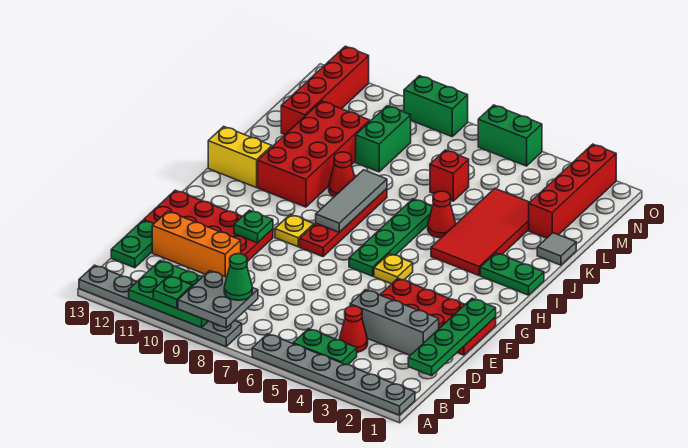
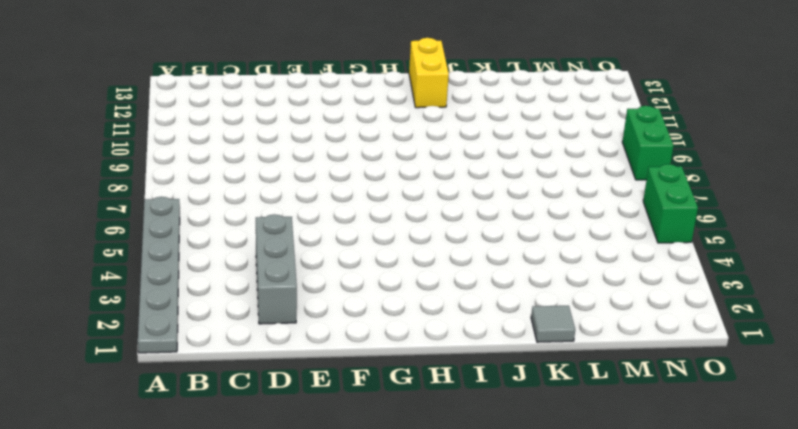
none -> grey plate A8:A13 level 1
none -> green plate B4:B5 level 1
none -> red cone C4 level 1
none -> green plate C13:D13 level 1

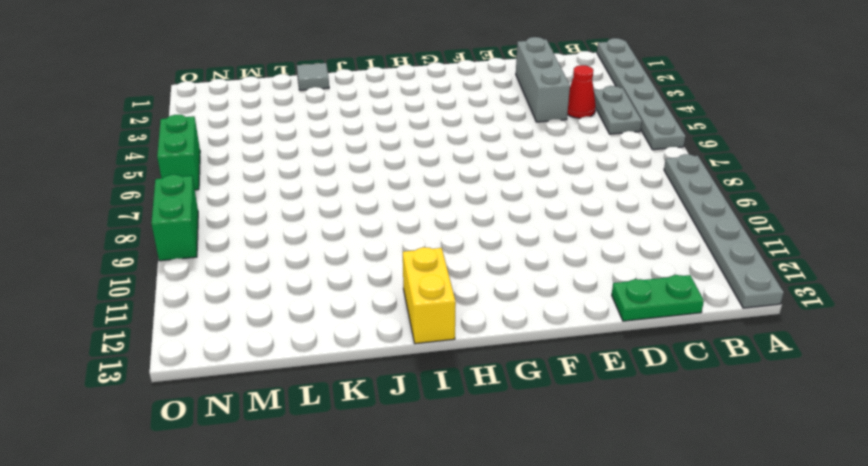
grey plate B4:B5 level 1 -> green plate B4:B5 level 1
none -> orange brick D10:D12 level 1
none -> red plate E1:F4 level 1
none -> red plate E10:F13 level 1
none -> yellow plate G5 level 1

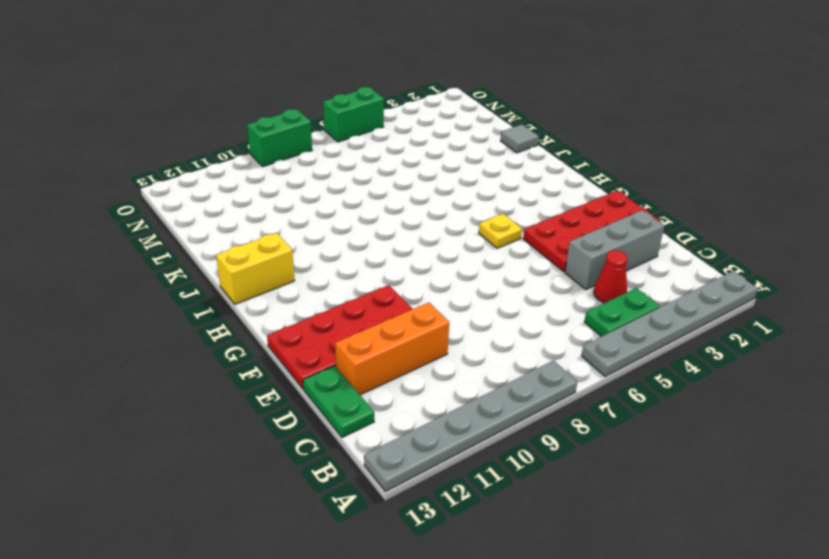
none -> green plate G6:J6 level 1
none -> red plate G8:J8 level 1
none -> yellow plate G9 level 1
none -> green plate I1:I2 level 1

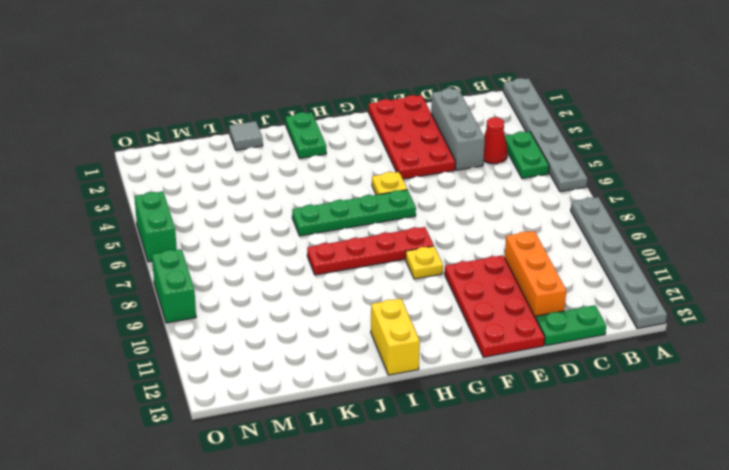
none -> red tile I3:L4 level 1
none -> red brick I10:L11 level 1
none -> red cone J5 level 1
none -> red cone J9 level 1

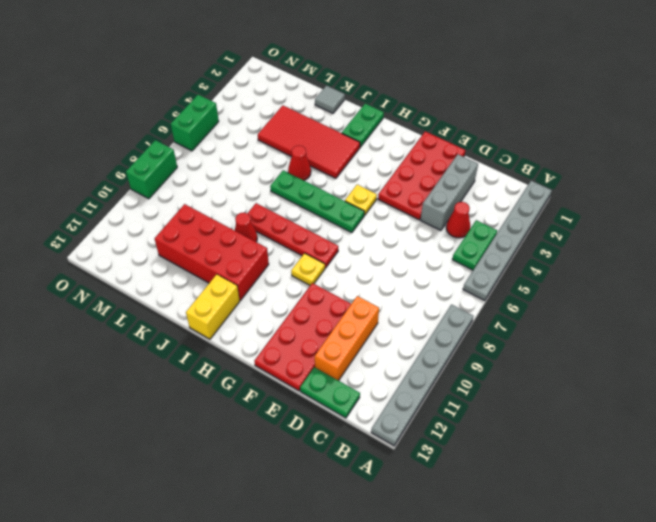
none -> red brick L2:O2 level 1
none -> red brick L6 level 1
none -> green brick L9:M9 level 1
none -> red brick L12:O12 level 1

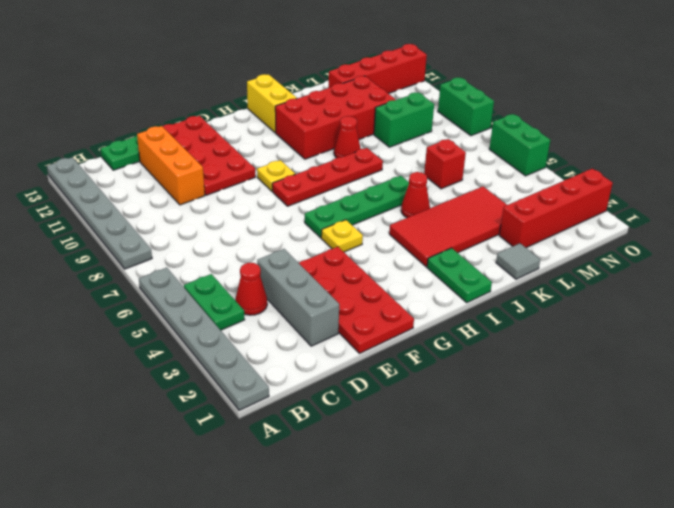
none -> green plate A9:B11 level 2
none -> green plate C1:F1 level 2
none -> green plate F10 level 2
none -> grey tile H8:J8 level 2

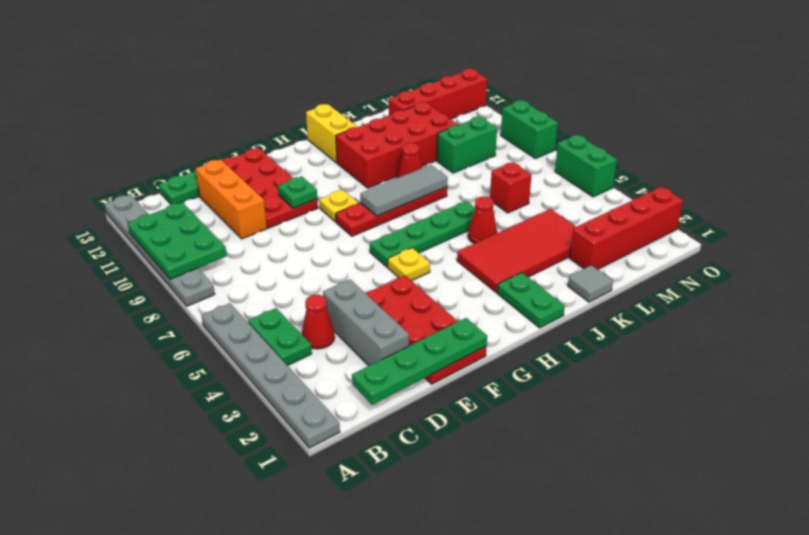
none -> grey plate A8:B9 level 3
none -> green plate A10 level 3
none -> green cone B8 level 4

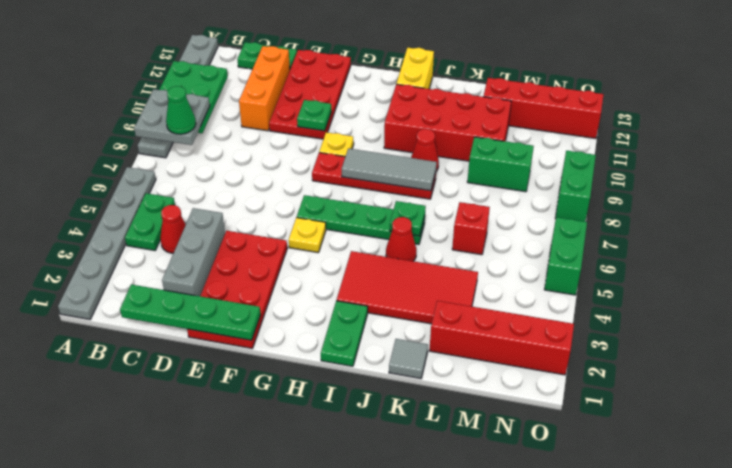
green plate J6 level 2 -> green plate A10 level 3

